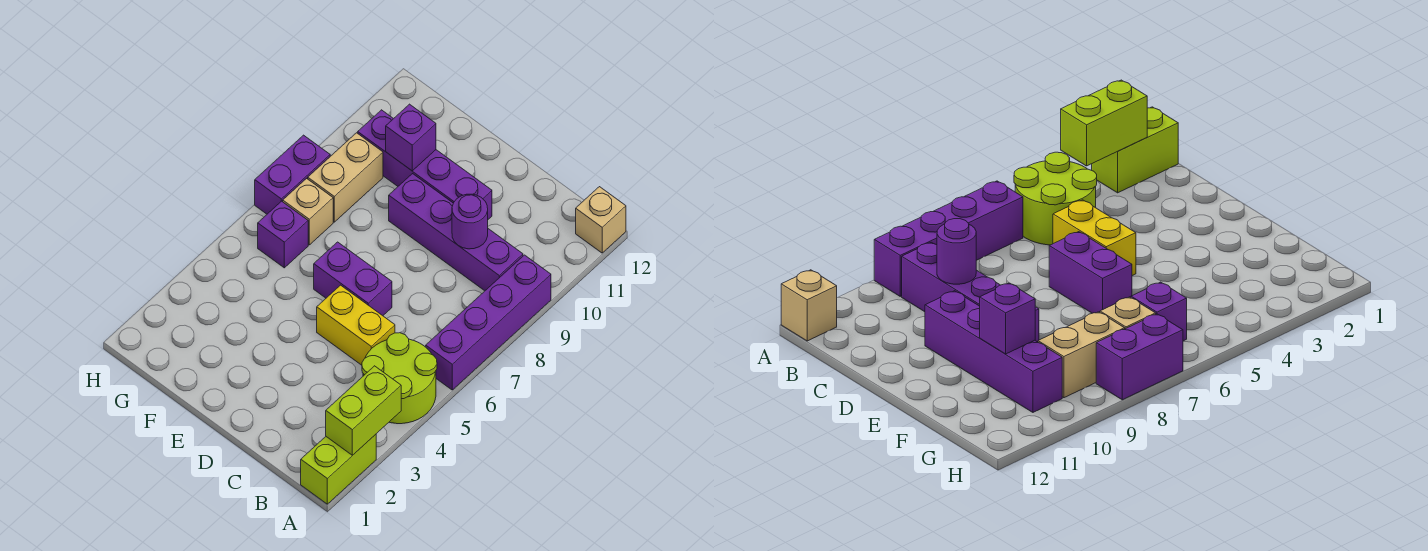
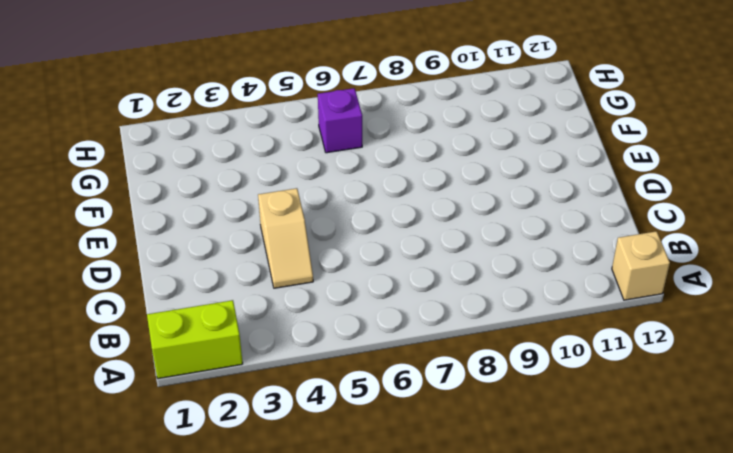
tan slope C4:D4 level 1 top D -> none
none -> lime round brick A4:B5 level 1
none -> purple brick A6:A9 level 1
none -> purple brick B9:E9 level 1

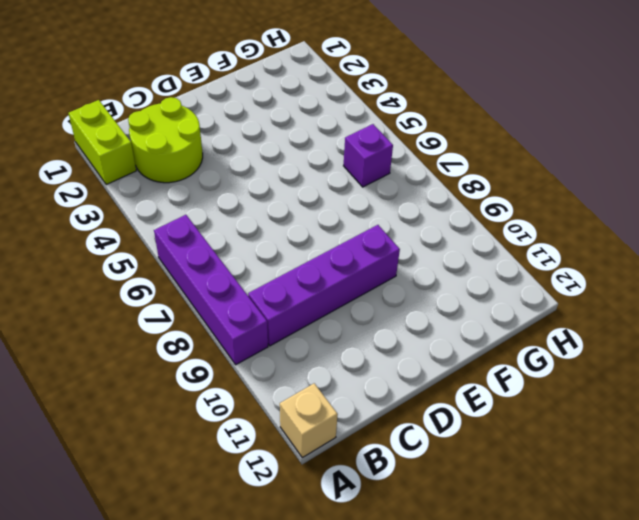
lime round brick B2:C3 level 1 -> lime round brick A4:B5 level 1
none -> yellow brick C5:D5 level 1
none -> purple brick D6:E6 level 1
none -> purple brick D10:G10 level 1

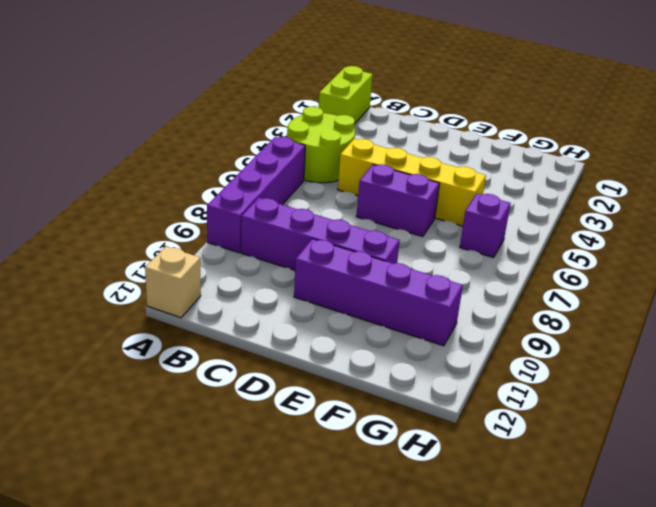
yellow brick C5:F5 level 1 -> yellow brick C5:D5 level 1
none -> tan brick G7 level 1
none -> tan brick G8:G9 level 1
none -> purple brick H7:H8 level 1

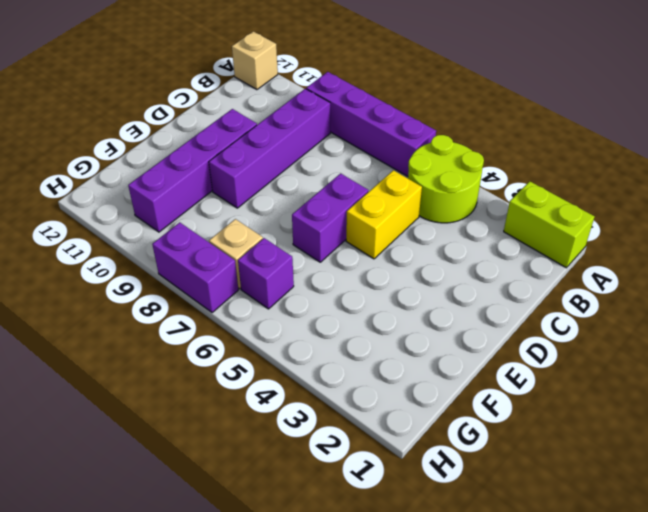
none -> tan brick G8:G9 level 1
none -> lime brick A2:A3 level 2
none -> purple round brick C9 level 2

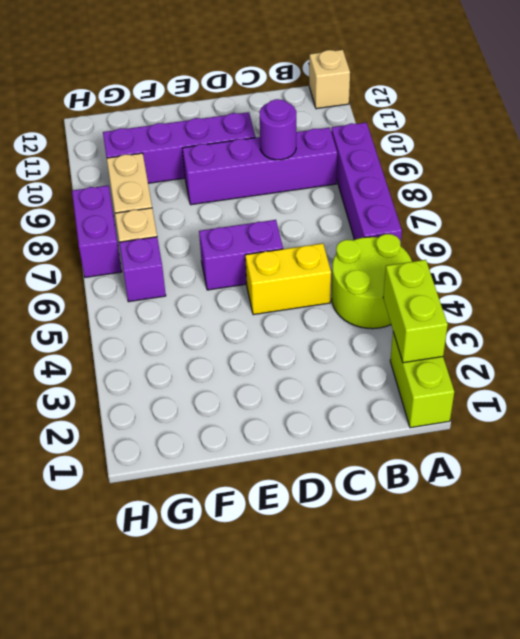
none -> purple brick F10 level 2

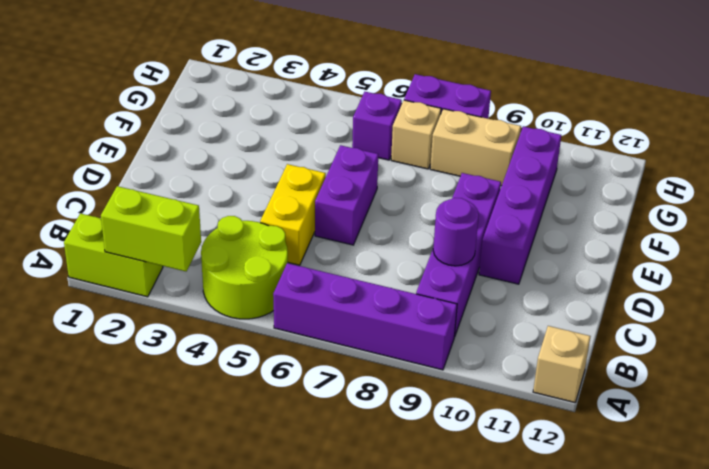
none -> purple brick F10 level 2

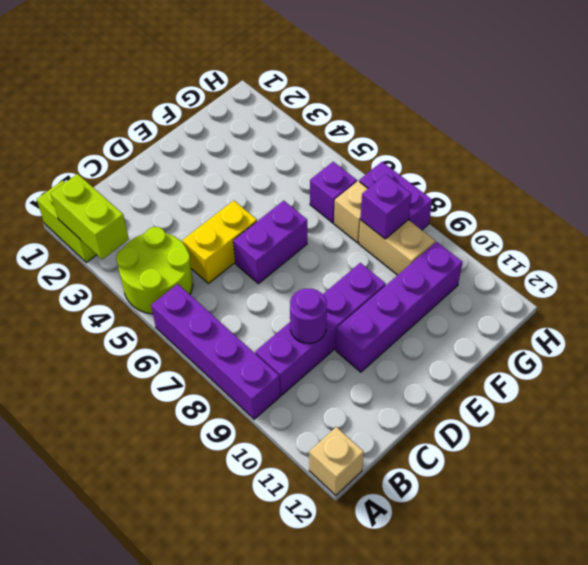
purple brick G8 level 2 -> purple brick F10 level 2

